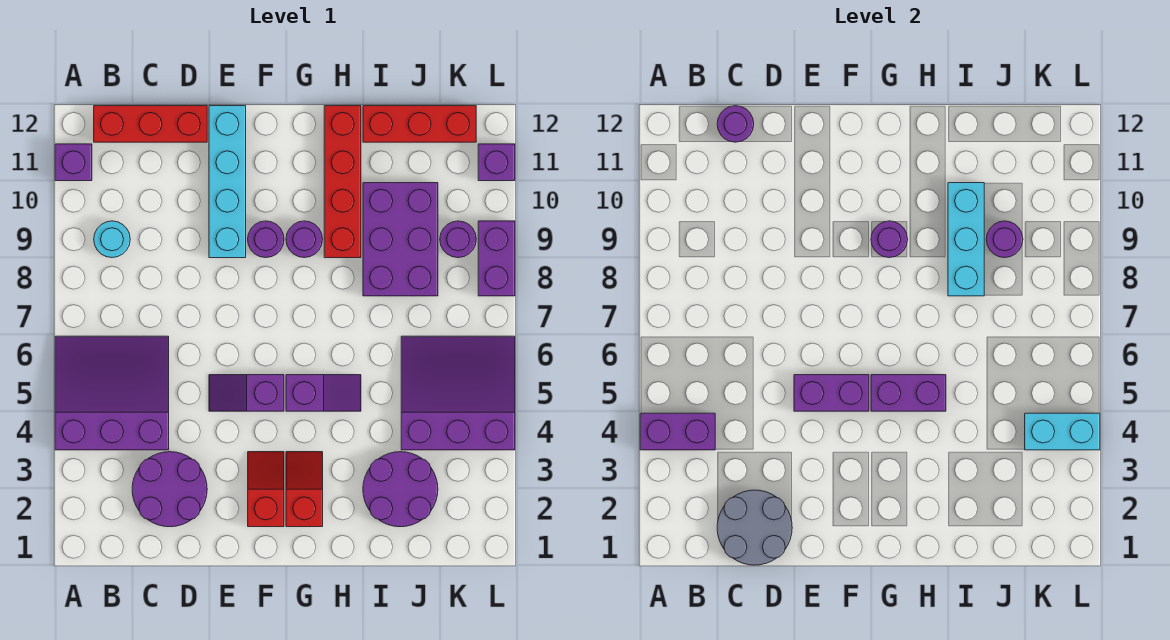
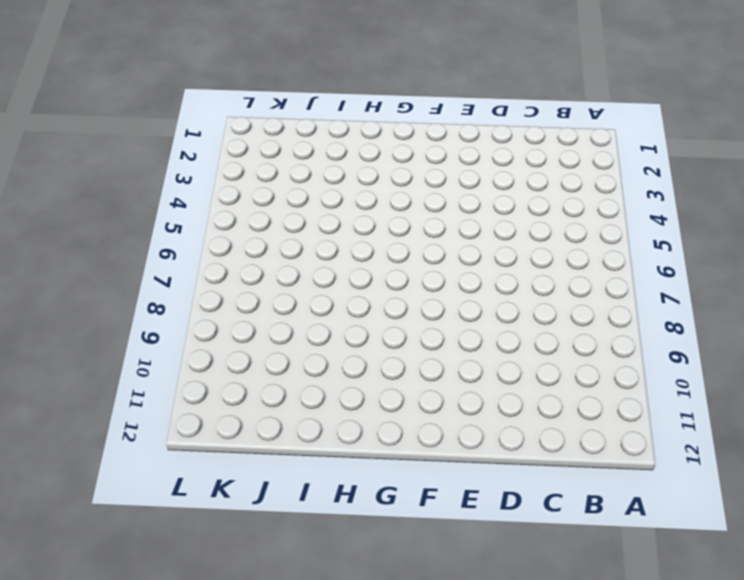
none -> purple slope A4:C6 level 1 top 4
none -> purple brick A11 level 1
none -> cyan round brick B9 level 1

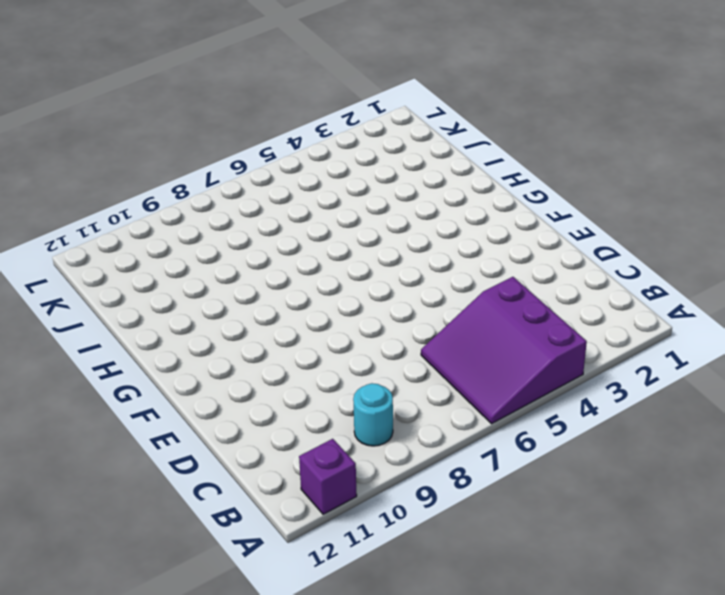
none -> red brick B12:D12 level 1
none -> purple round brick C2:D3 level 1
none -> purple slope E5:F5 level 1 top F

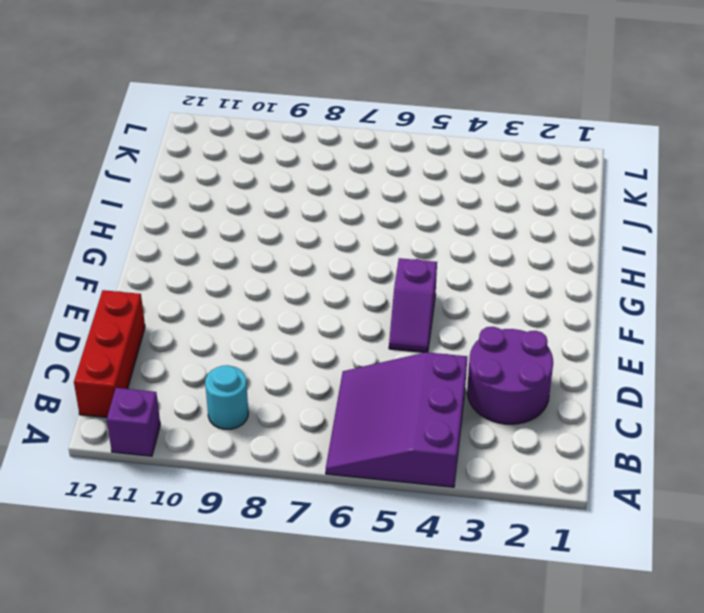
none -> cyan brick E9:E12 level 1
none -> red slope F2:F3 level 1 top 2
none -> purple round brick F9 level 1

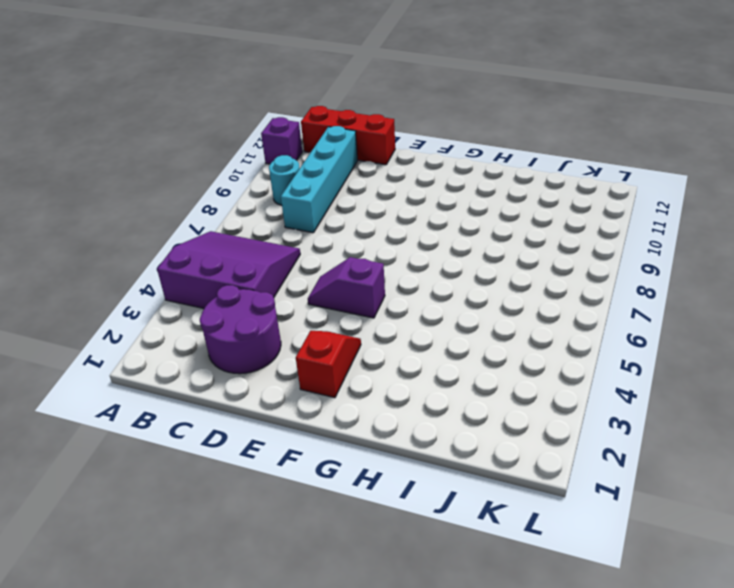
cyan brick C8:C11 level 1 -> cyan brick E9:E12 level 1
none -> purple round brick F9 level 1
none -> red slope G2:G3 level 1 top 2
none -> purple slope G5:H5 level 1 top G

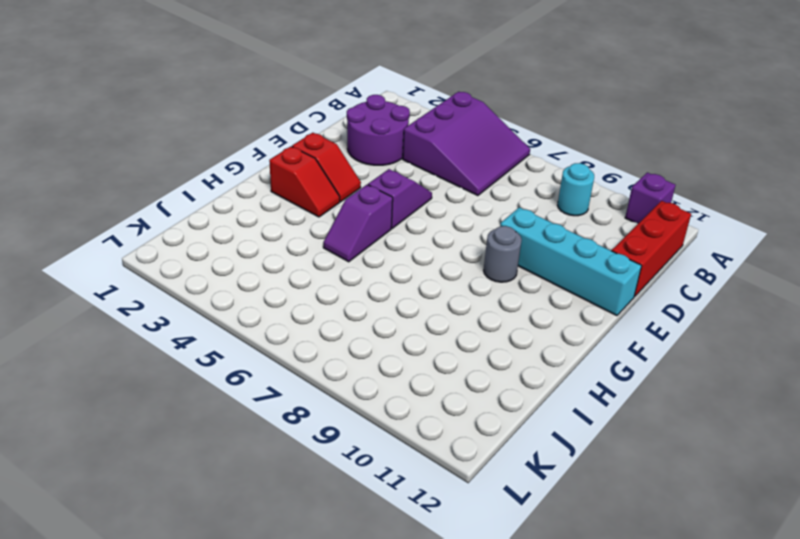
grey round brick F9 level 1 -> purple round brick F9 level 1
none -> purple round brick G9 level 1
none -> red brick H9:H12 level 1
none -> purple round brick I2:J3 level 1

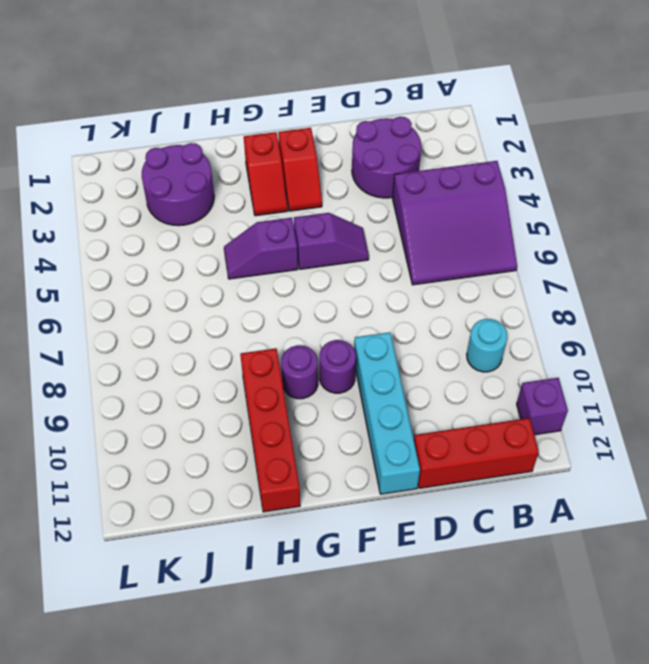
none -> purple brick I8:J10 level 1
none -> red brick I12:K12 level 1
none -> purple slope J4:L6 level 1 top 4

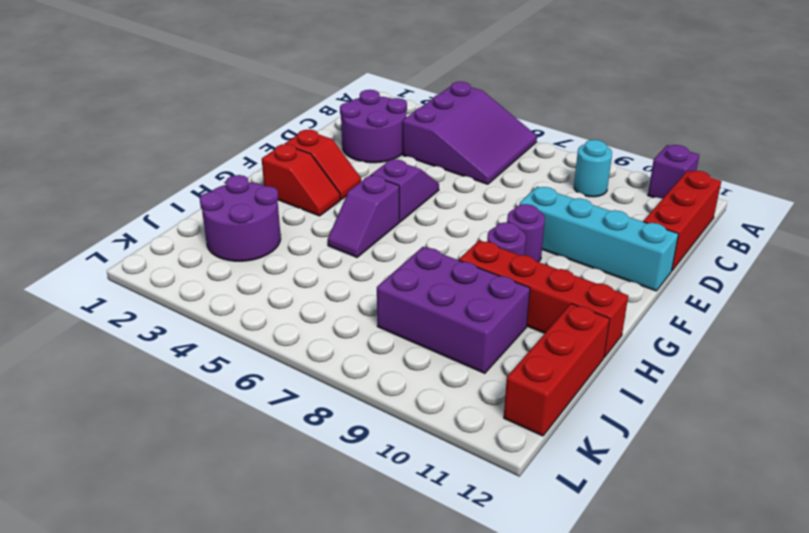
none -> purple slope J4:L6 level 1 top 4
none -> purple round brick K9 level 1
none -> purple brick L8:L9 level 1

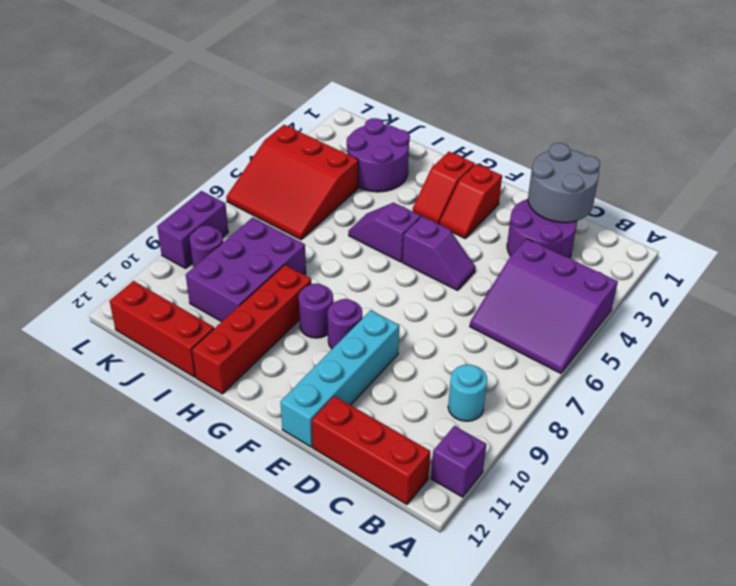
red slope J4:L6 level 1 top 4 -> purple slope J4:L6 level 1 top 4
none -> purple brick L11 level 1
none -> purple brick A4:B4 level 2
none -> purple round brick C12 level 2

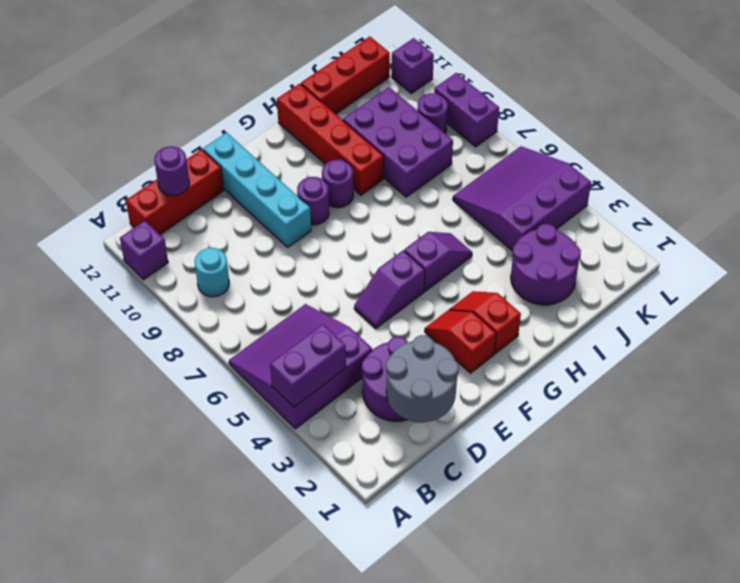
none -> purple brick E5:F5 level 2
none -> purple brick G5:H5 level 2
none -> purple round brick G9 level 2

